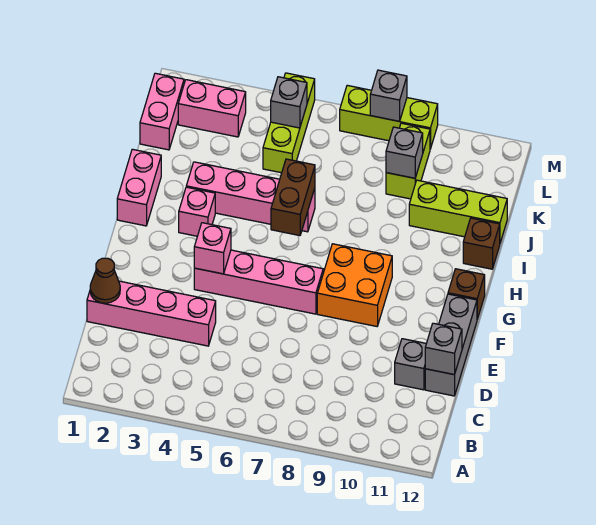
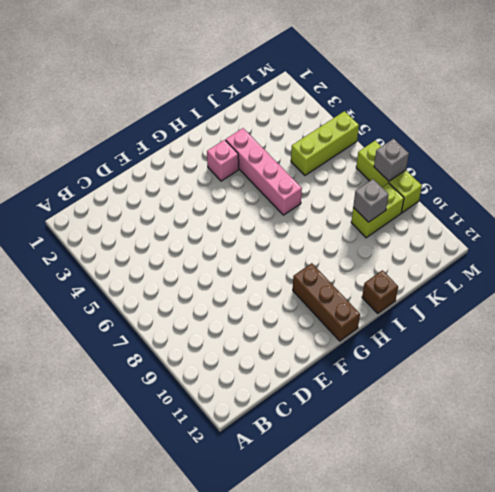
brown brick G10:G12 level 1 -> brown brick G12 level 1
none -> pink brick D1:D4 level 1
none -> grey brick D11 level 1
none -> grey brick D12:F12 level 1

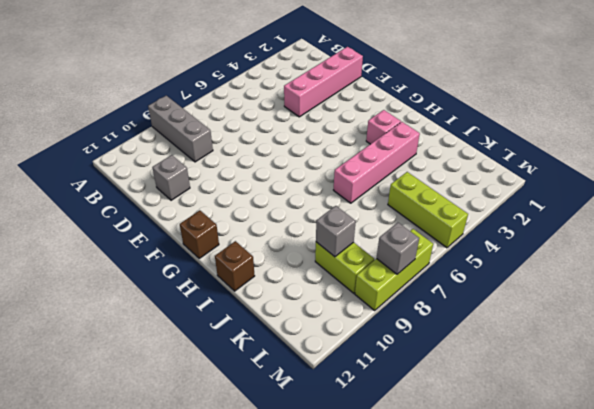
grey brick A9:C9 level 1 -> grey brick D12:F12 level 1
none -> pink brick F4:F7 level 1
none -> orange brick F8:G9 level 1
none -> pink brick H1:I1 level 1

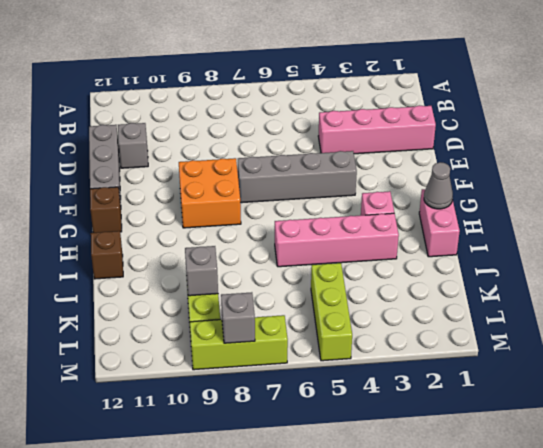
grey brick F4:F7 level 1 -> pink brick F4:F7 level 1
grey cone H1 level 2 -> none
none -> lime brick J10:J12 level 1
none -> pink brick K1:L1 level 1
none -> pink brick L2:L3 level 1

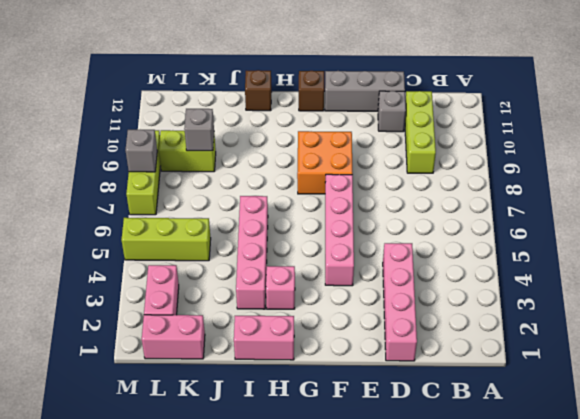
lime brick C9:C11 level 1 -> lime brick J10:J12 level 1
none -> brown cone D1 level 2
none -> grey brick D12 level 2
none -> pink brick F4 level 2

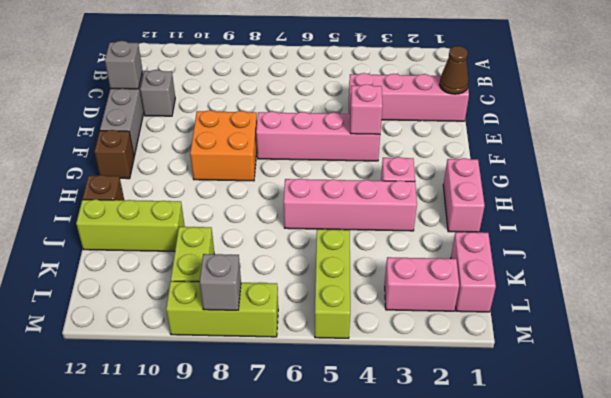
none -> brown brick H6:I6 level 2
none -> grey brick K9 level 2
none -> grey brick L5 level 2

